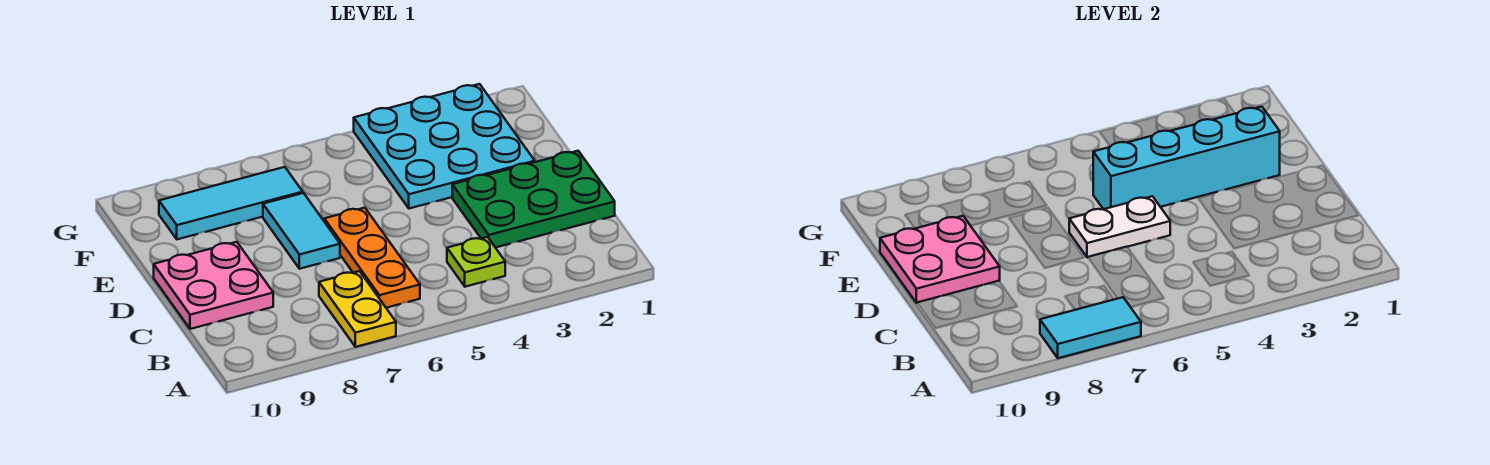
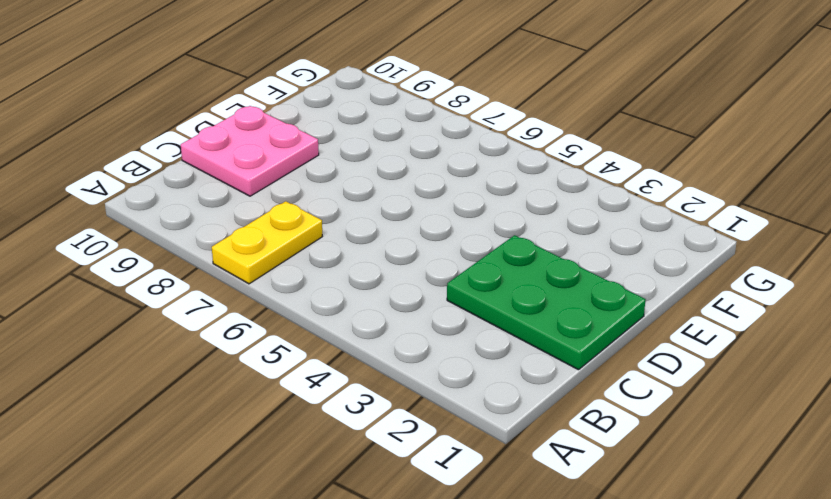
none -> lime plate B4 level 1
none -> orange plate B6:D6 level 1
none -> cyan tile D7:E7 level 1

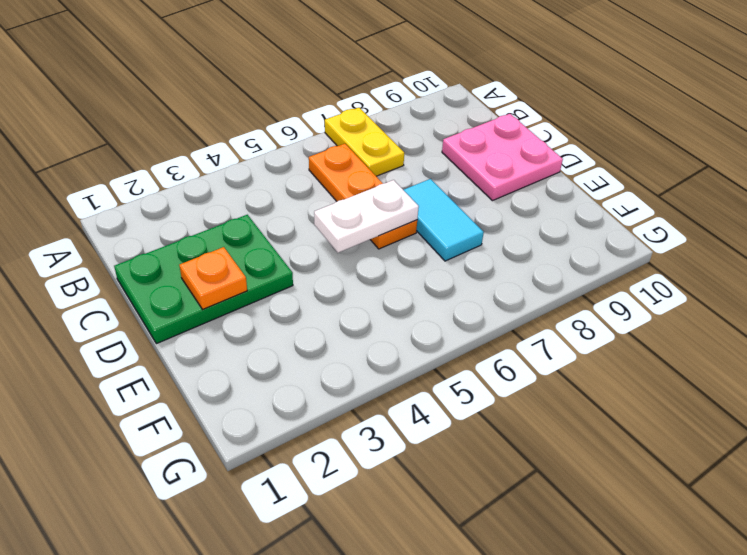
orange plate D2 level 2 -> none
none -> lime plate B4 level 1
none -> cyan plate E2:G4 level 1
none -> cyan tile F7:F9 level 1

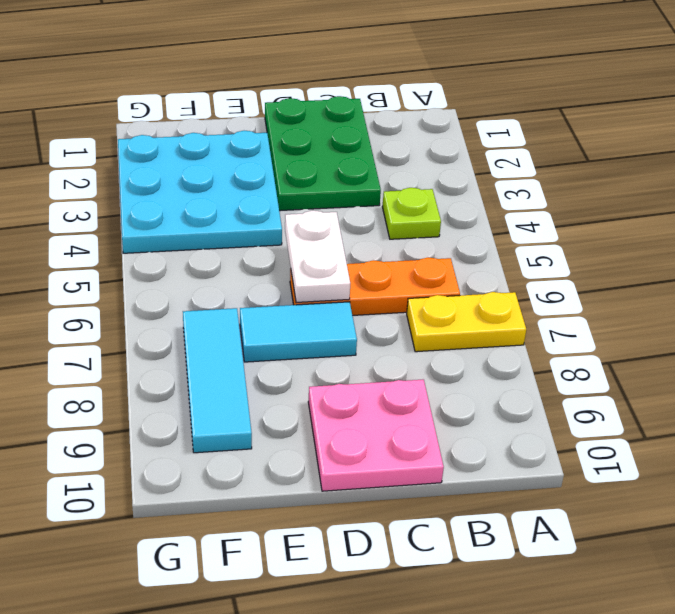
none -> cyan tile A7:A8 level 2
none -> pink plate D9:E10 level 2
none -> cyan brick E2:E5 level 2

